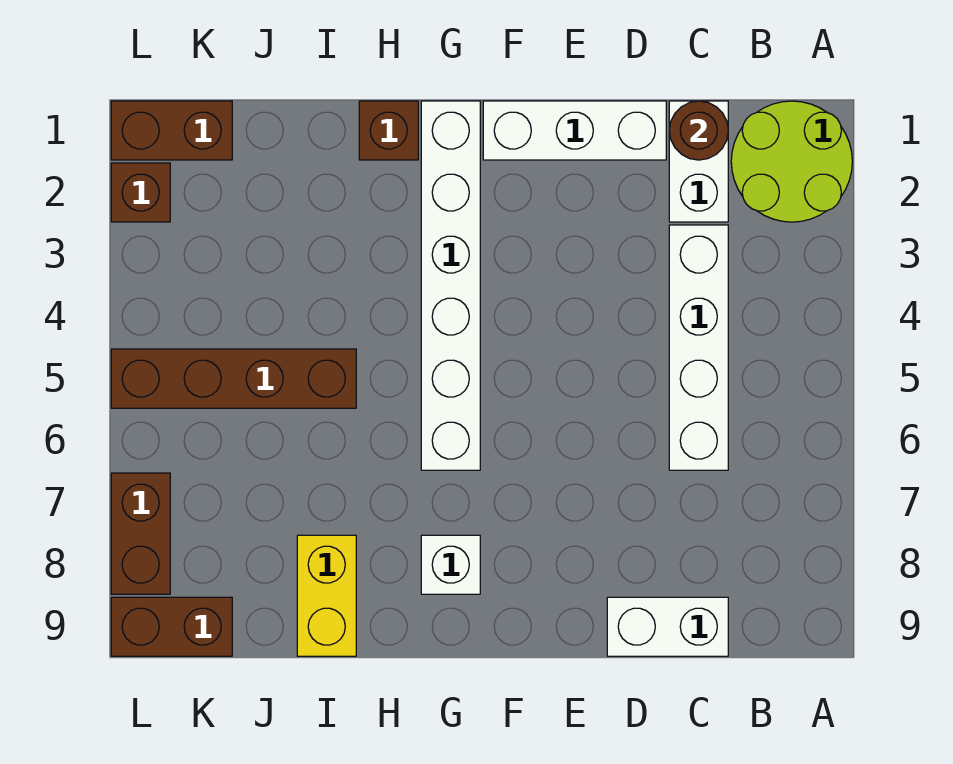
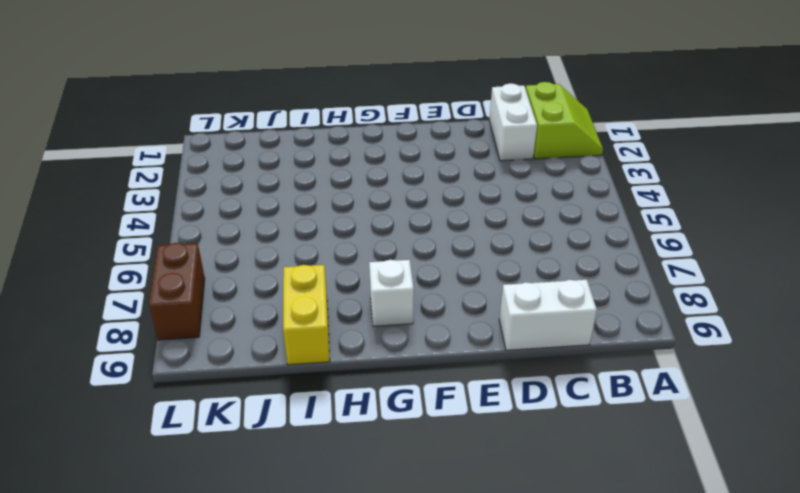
lime slope A1:B2 level 1 top B -> lime round brick A1:B2 level 1
none -> white brick C3:C6 level 1
none -> white brick D1:F1 level 1
none -> white brick G1:G6 level 1

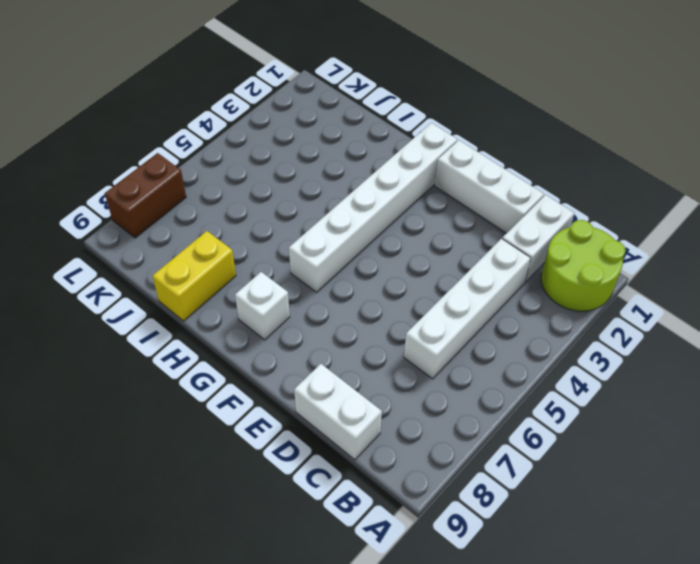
none -> brown brick H1 level 1
none -> brown brick I5:L5 level 1
none -> brown brick K1:L1 level 1

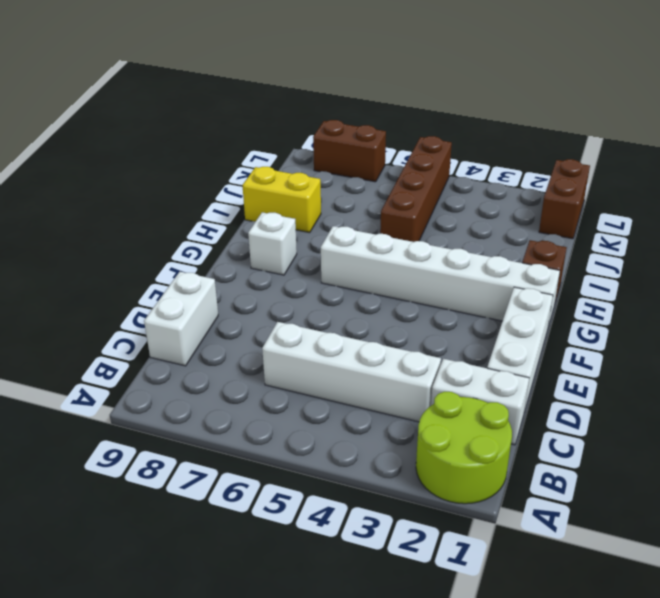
none -> brown brick K9:L9 level 1
none -> brown brick L2 level 1
none -> brown round brick C1 level 2

